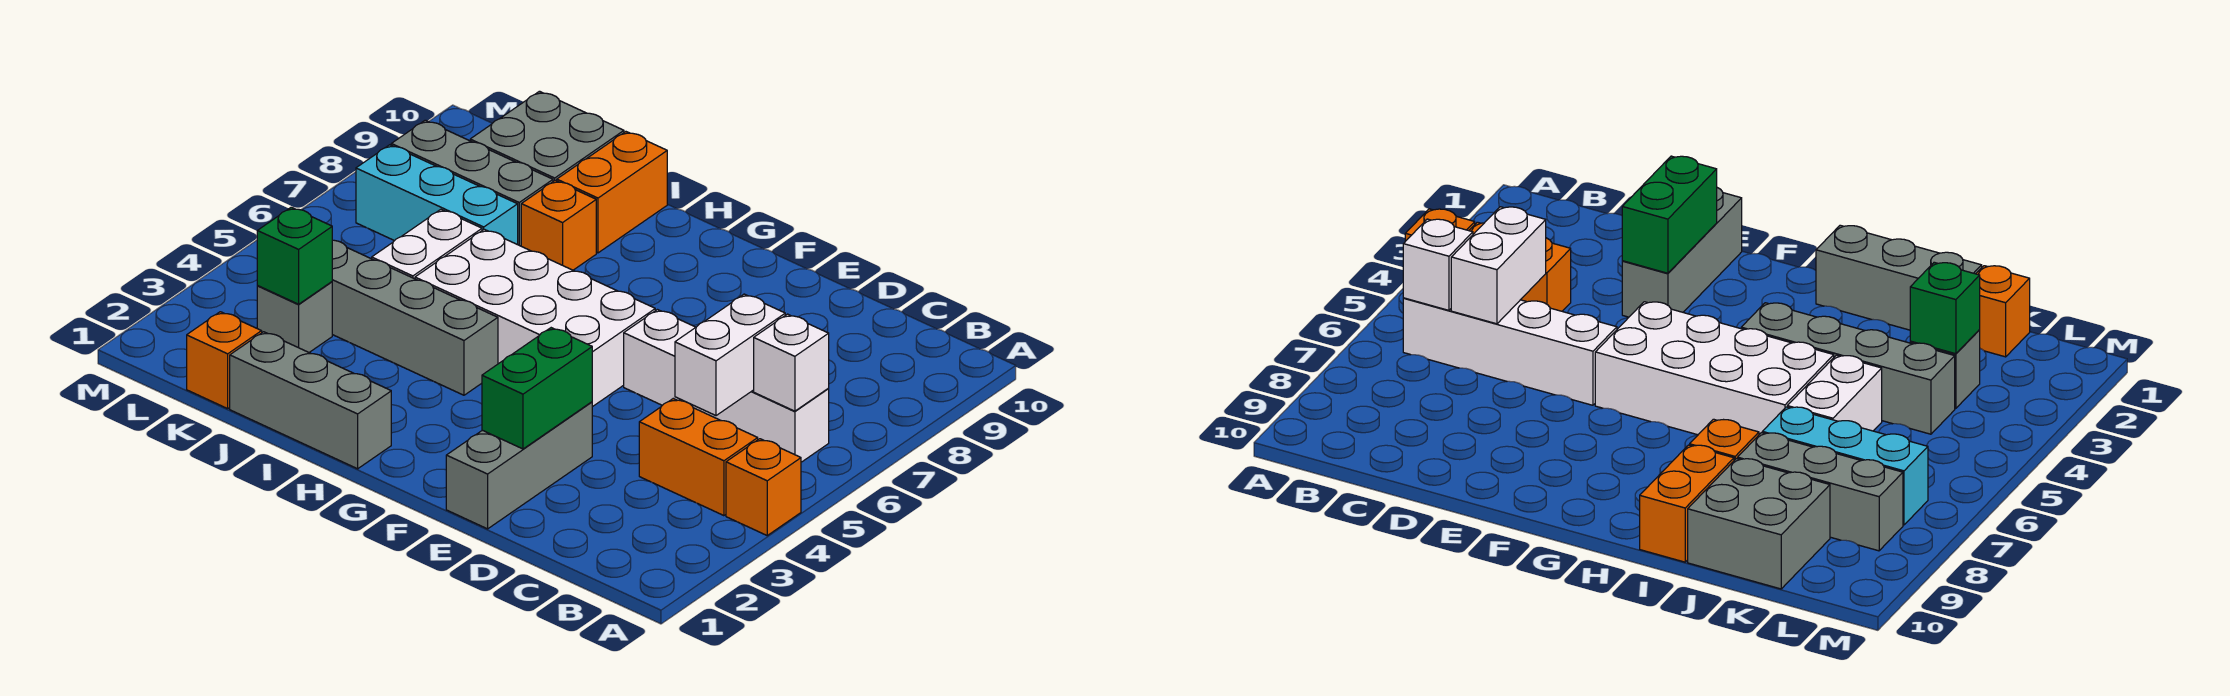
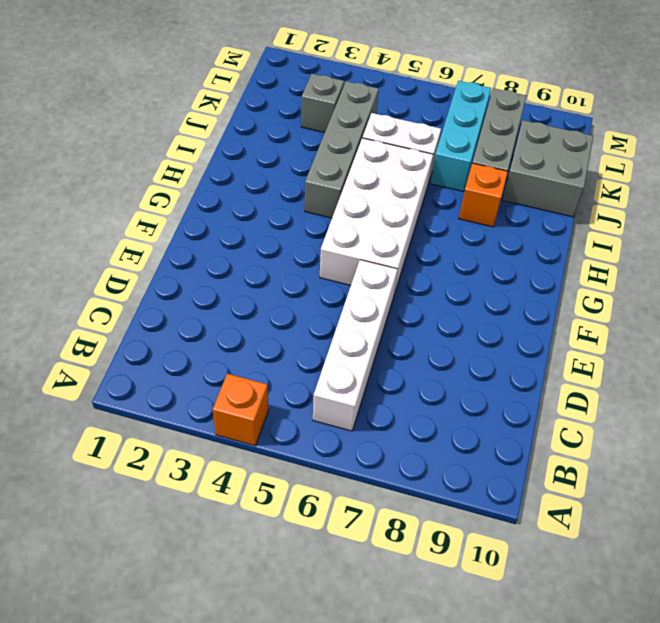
none -> orange brick B4:C4 level 1
none -> grey brick E1:E3 level 1
none -> grey brick H1:J1 level 1

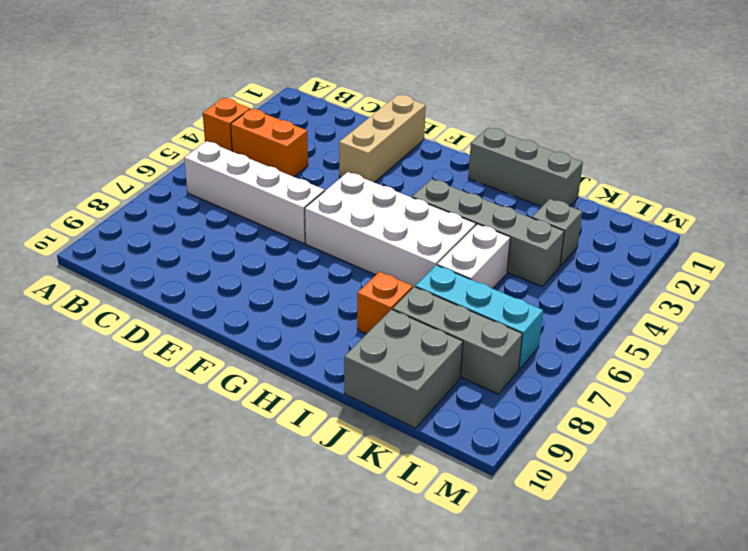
tan brick E1:E3 level 1 -> grey brick E1:E3 level 1
none -> orange brick I9:I10 level 1
none -> orange brick K1 level 1
none -> white brick B6 level 2

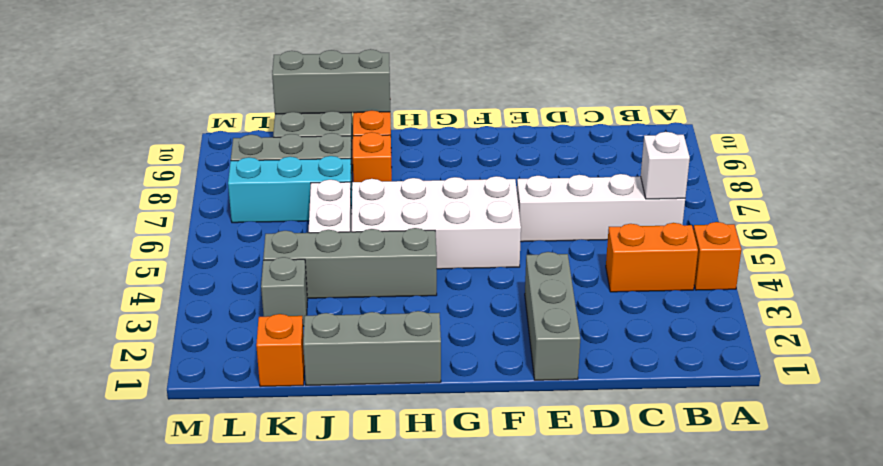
grey brick I10:K10 level 2 -> none
none -> white brick C5:C6 level 2
none -> green brick E2:E3 level 2
none -> green brick K3 level 2

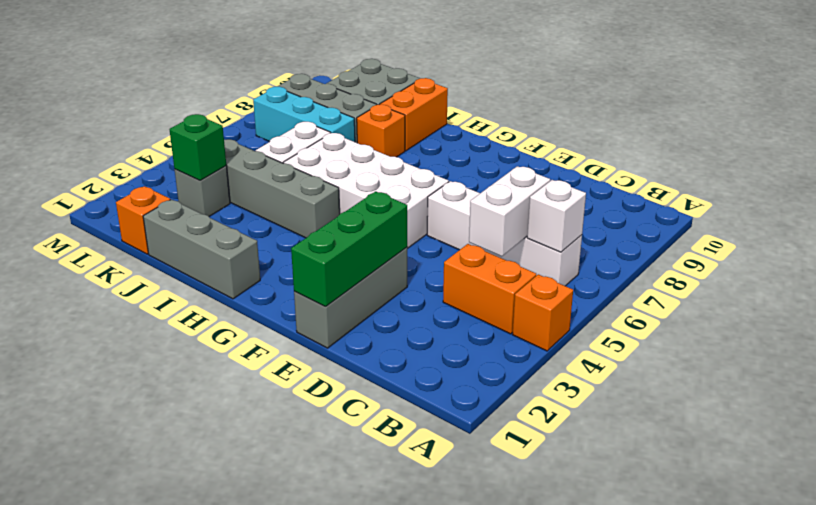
green brick E1:E3 level 2 -> green brick E2:E3 level 2

